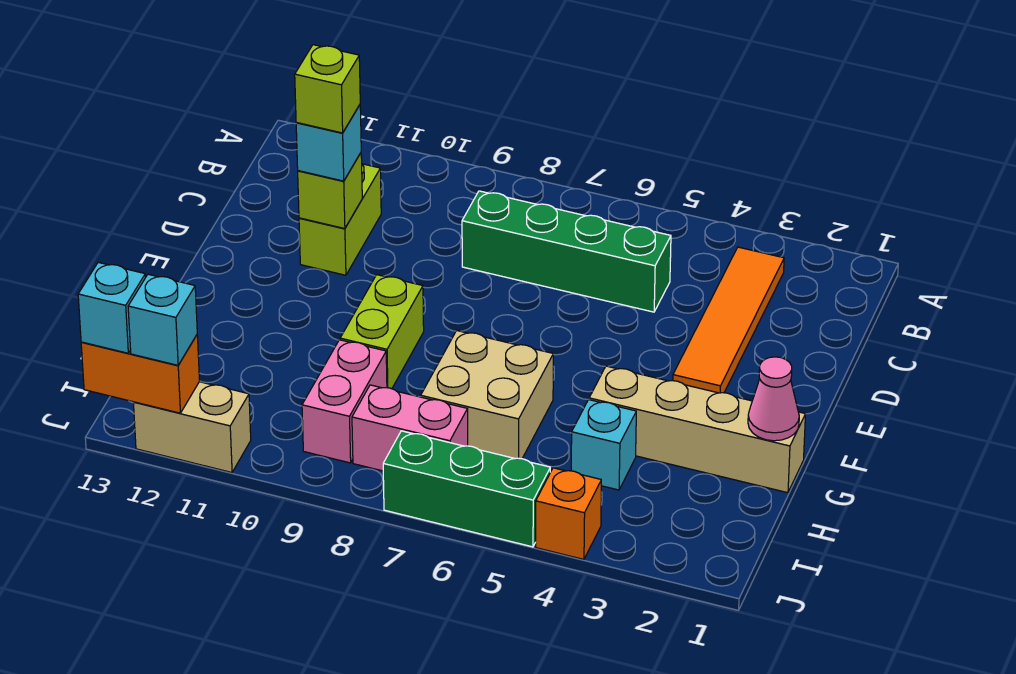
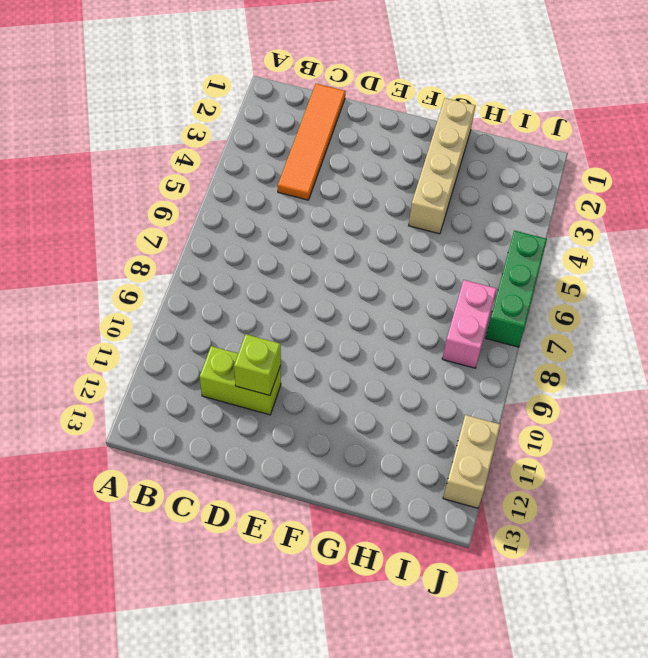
orange tile C1:C4 level 1 -> orange tile B3:E3 level 1
none -> green brick C5:C8 level 1
none -> lime brick F9:G9 level 1
none -> tan brick G6:H7 level 1

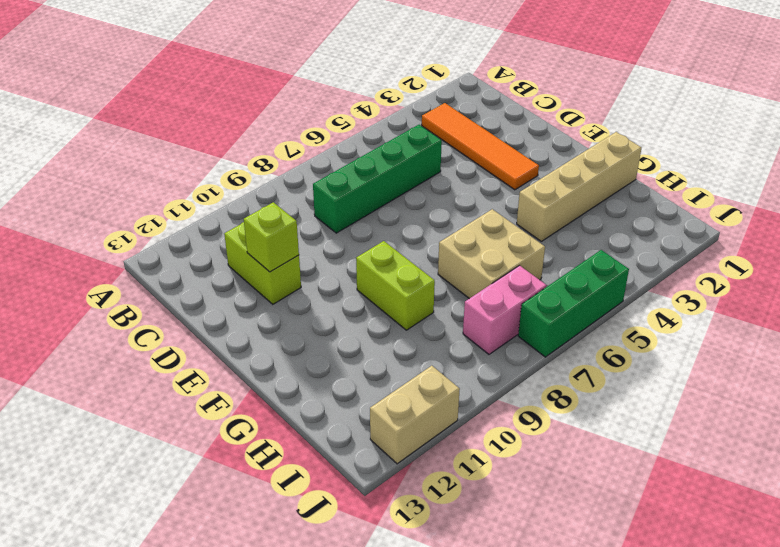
none -> cyan brick H4 level 1
none -> pink brick H9:I9 level 1
none -> orange brick J4 level 1

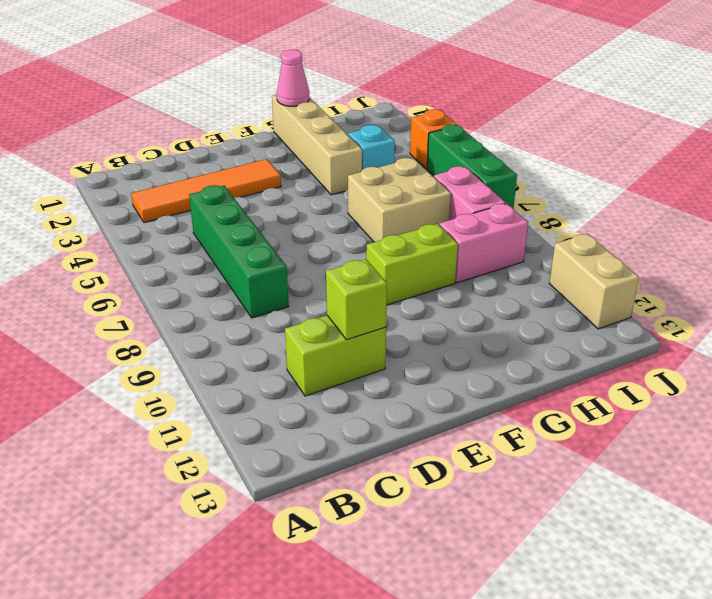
none -> orange brick J12:J13 level 2
none -> cyan brick D11 level 3
none -> cyan brick J12 level 3

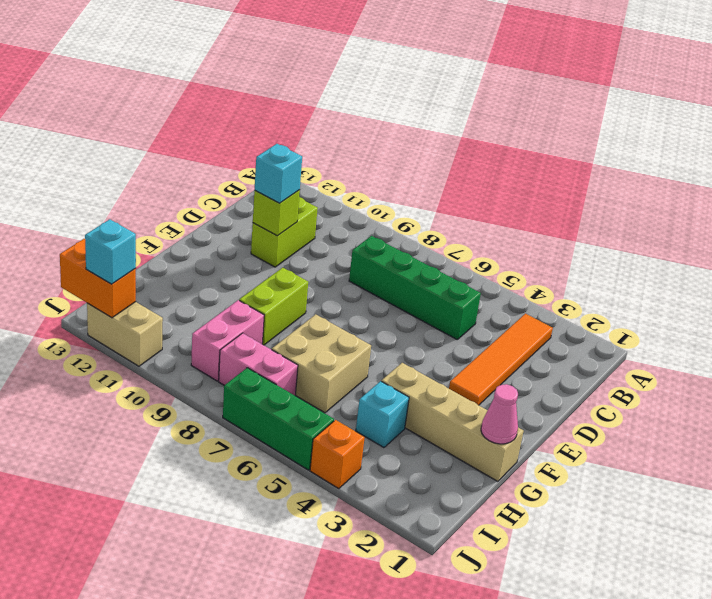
none -> cyan brick J13 level 3
none -> lime brick D11 level 4

